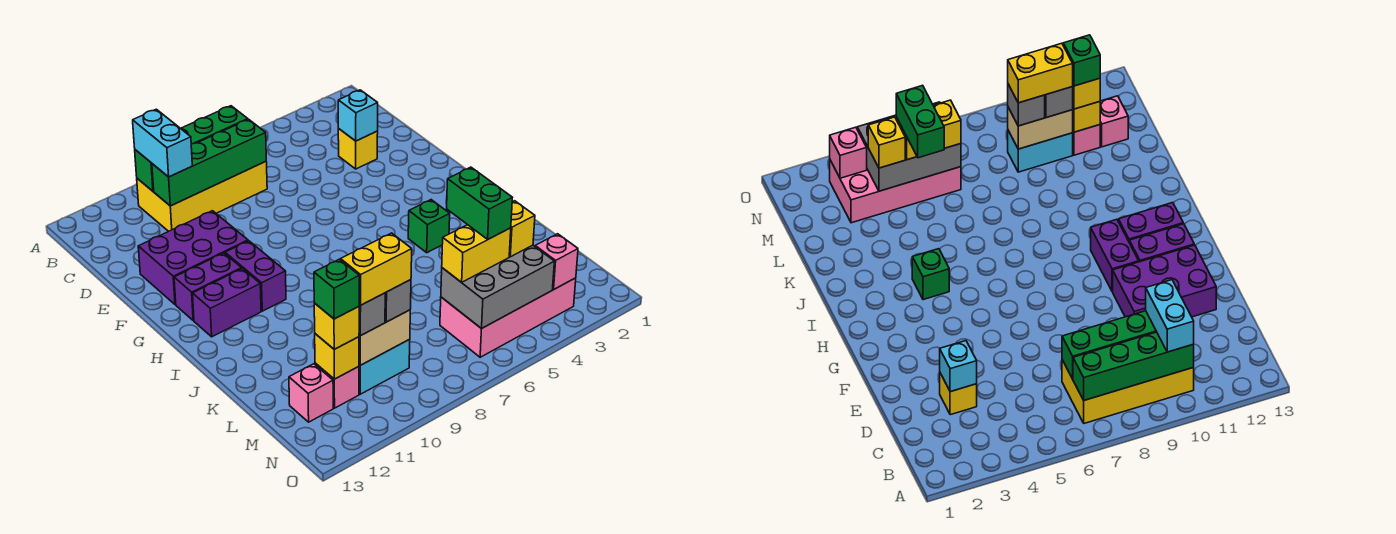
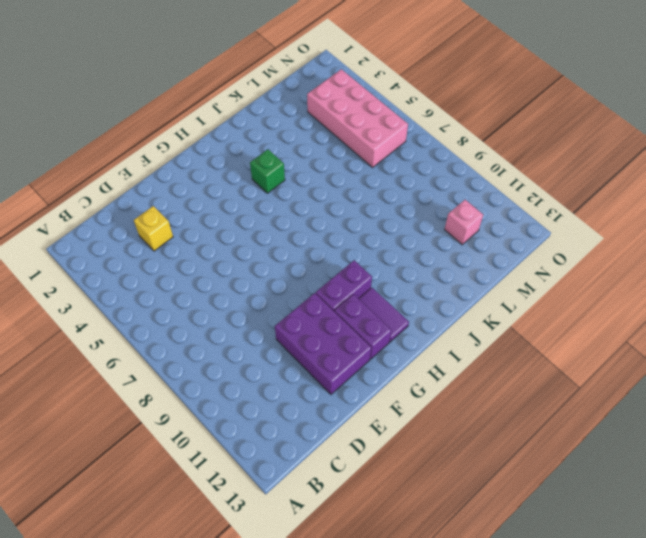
purple tile H11:H12 level 1 -> purple brick H11:H12 level 1
none -> yellow brick B7:C10 level 1
none -> cyan brick M9:M10 level 1
none -> pink brick M12 level 1

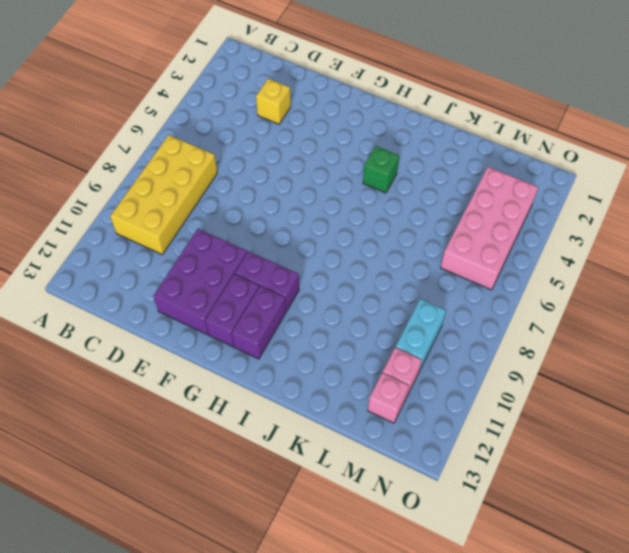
none -> green brick B7:B10 level 2
none -> green brick C7:C10 level 2
none -> cyan brick D3 level 2

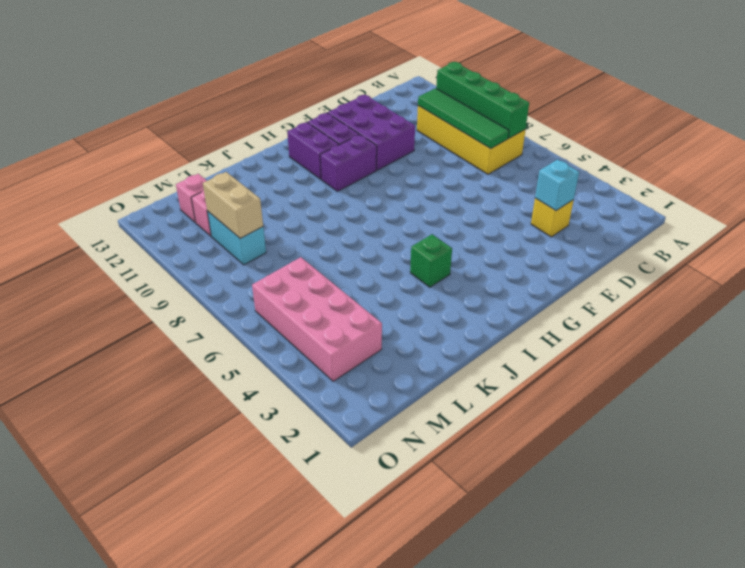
green tile C7:C10 level 2 -> green brick C7:C10 level 2
none -> grey brick M4:N6 level 2
none -> yellow brick M11 level 2
none -> pink brick N3 level 2

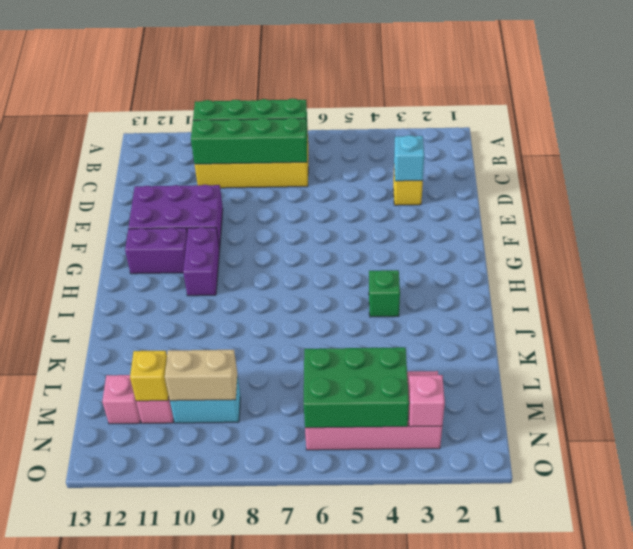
green brick M4:N6 level 2 -> grey brick M4:N6 level 2
none -> purple brick H11:H12 level 1
none -> cyan brick B10:C10 level 3
none -> yellow brick M4 level 3

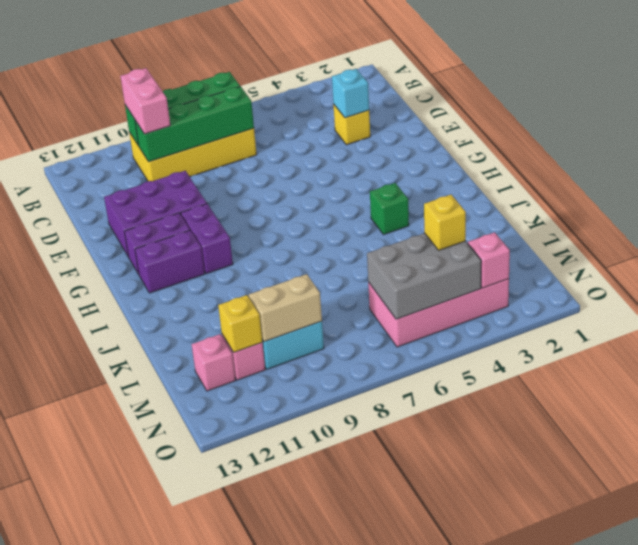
pink brick B10:C10 level 3 -> cyan brick B10:C10 level 3
none -> yellow brick M5:M6 level 3
none -> grey brick M9 level 3
none -> grey brick M10 level 3

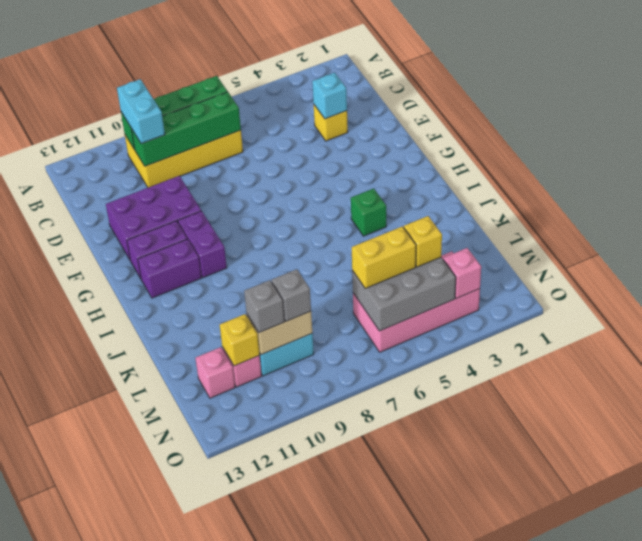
none -> yellow brick M11 level 3
none -> green brick L5:M5 level 4
none -> yellow brick M9:M10 level 4

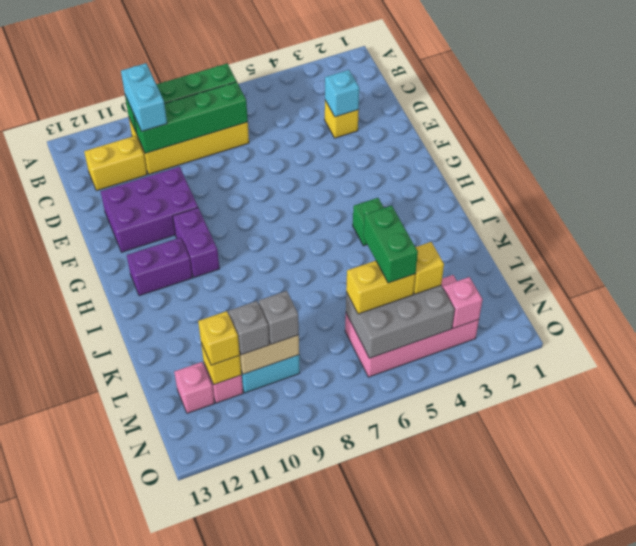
yellow brick C11:C12 level 1 -> yellow brick M9:M10 level 4
none -> purple brick G11:G12 level 1
none -> green brick M11 level 4

